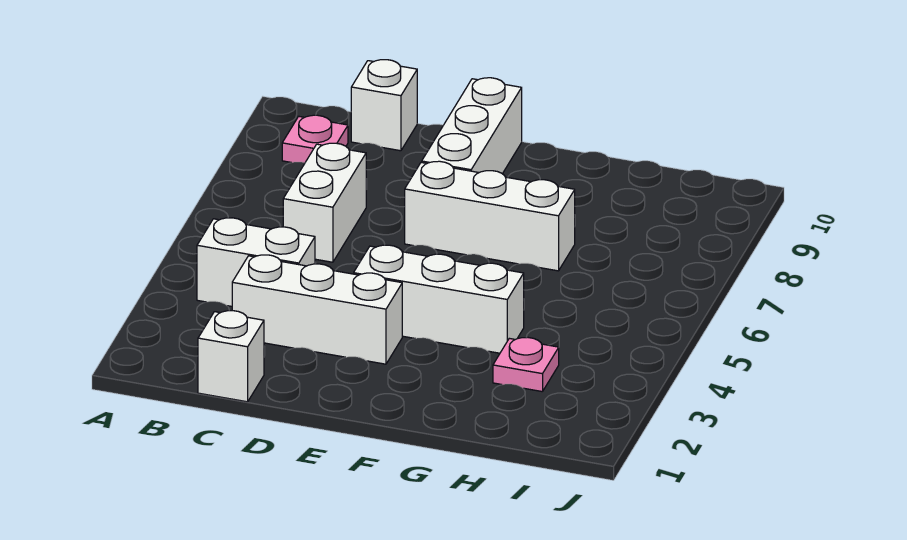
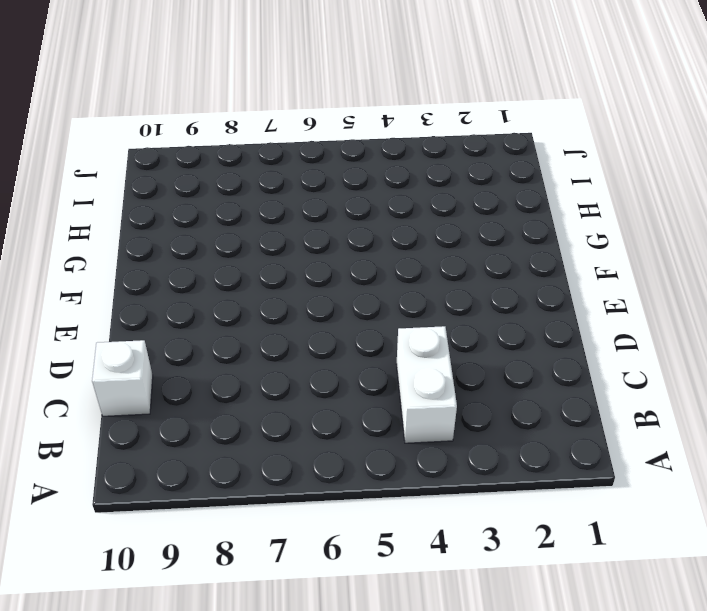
none -> pink plate B9 level 1
none -> white brick C1 level 1

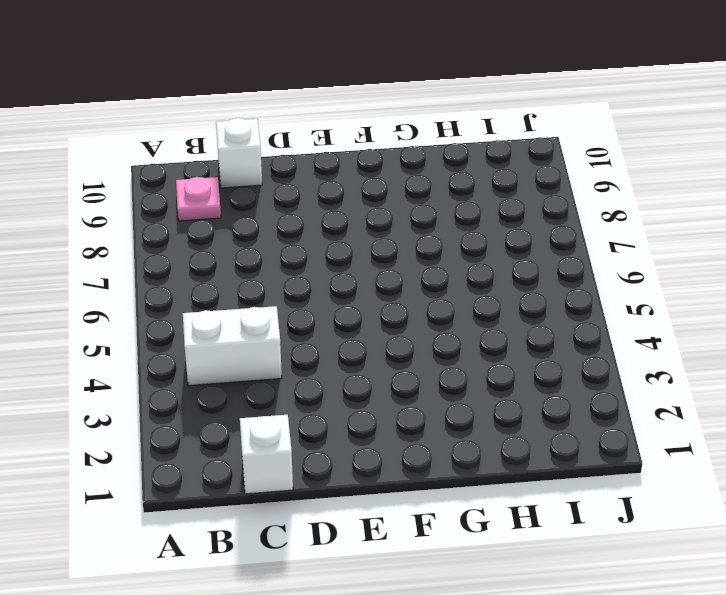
none -> white brick C3:E3 level 1
none -> white brick C6:C7 level 1

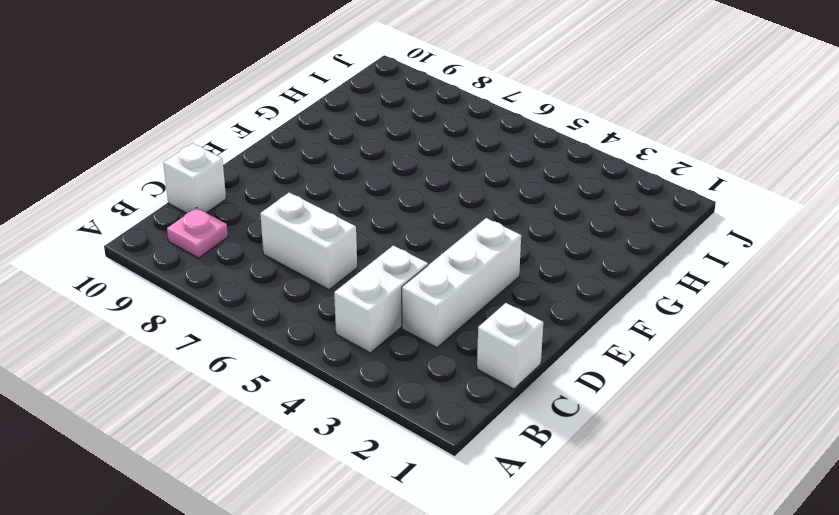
none -> white brick E4:G4 level 1
none -> white brick E7:G7 level 1

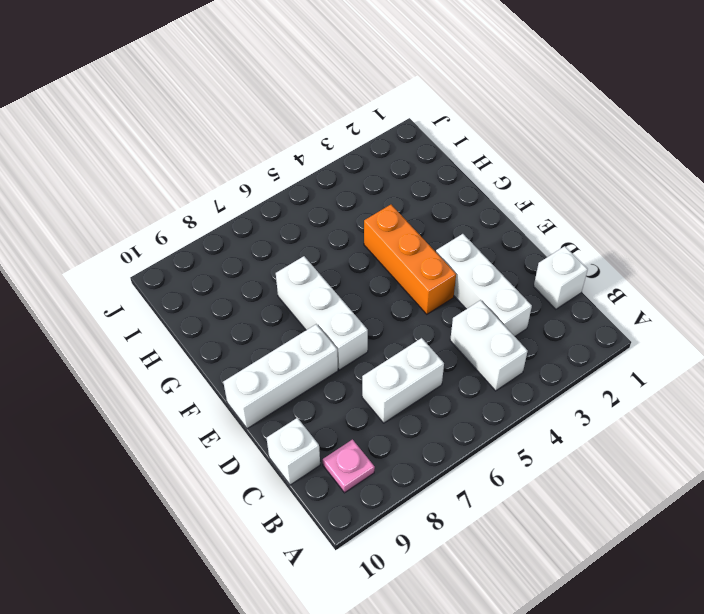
orange brick E4:G4 level 1 -> white brick E4:G4 level 1
none -> pink plate H3 level 1

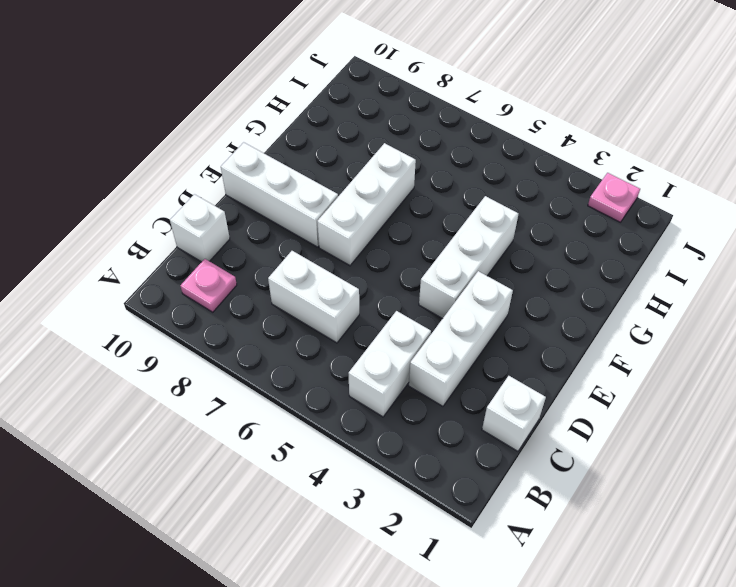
pink plate J2 level 1 -> pink plate H3 level 1

